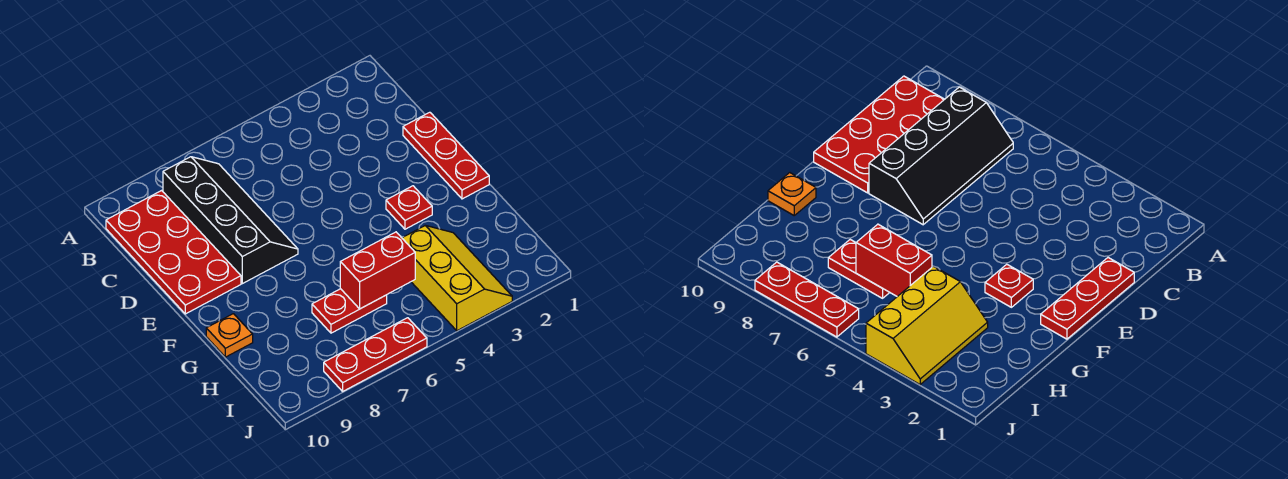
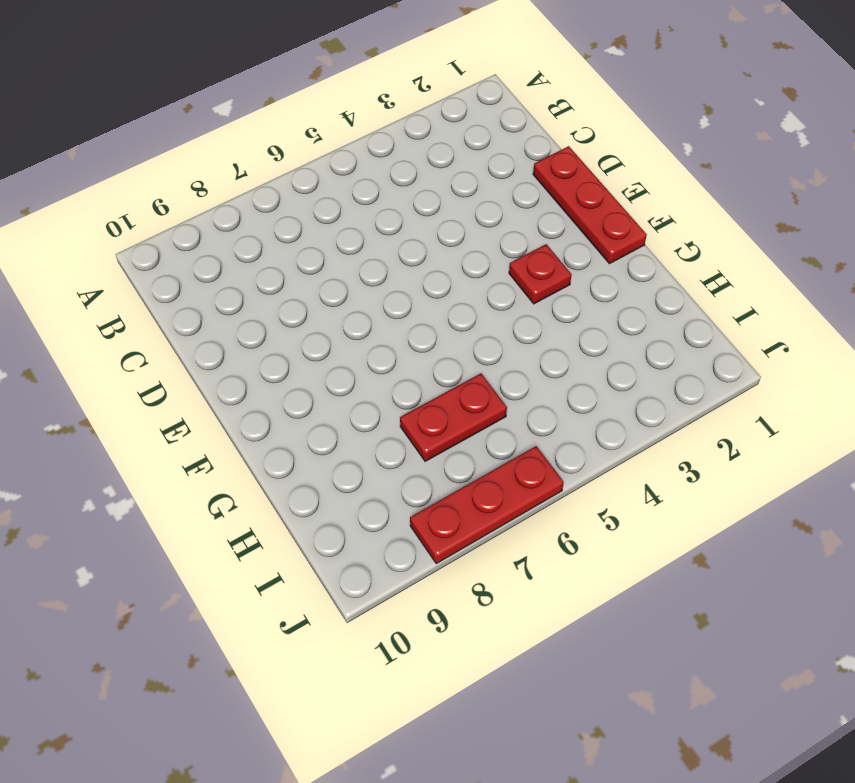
none -> black slope B7:E8 level 1 top 8
none -> red plate B9:E10 level 1

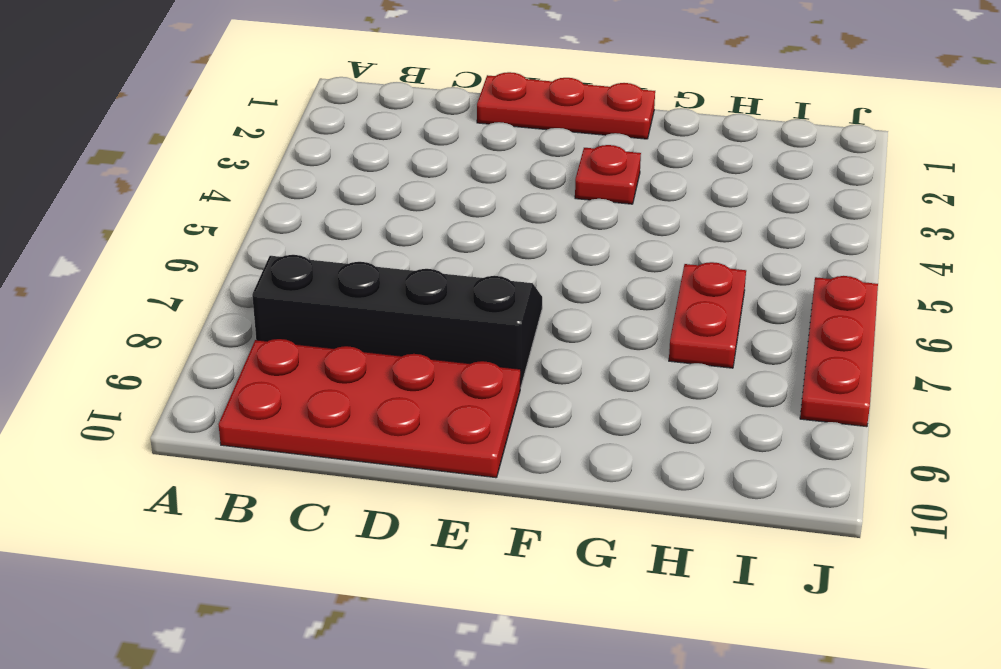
none -> orange plate G10 level 1
none -> yellow slope H3:J4 level 1 top 4

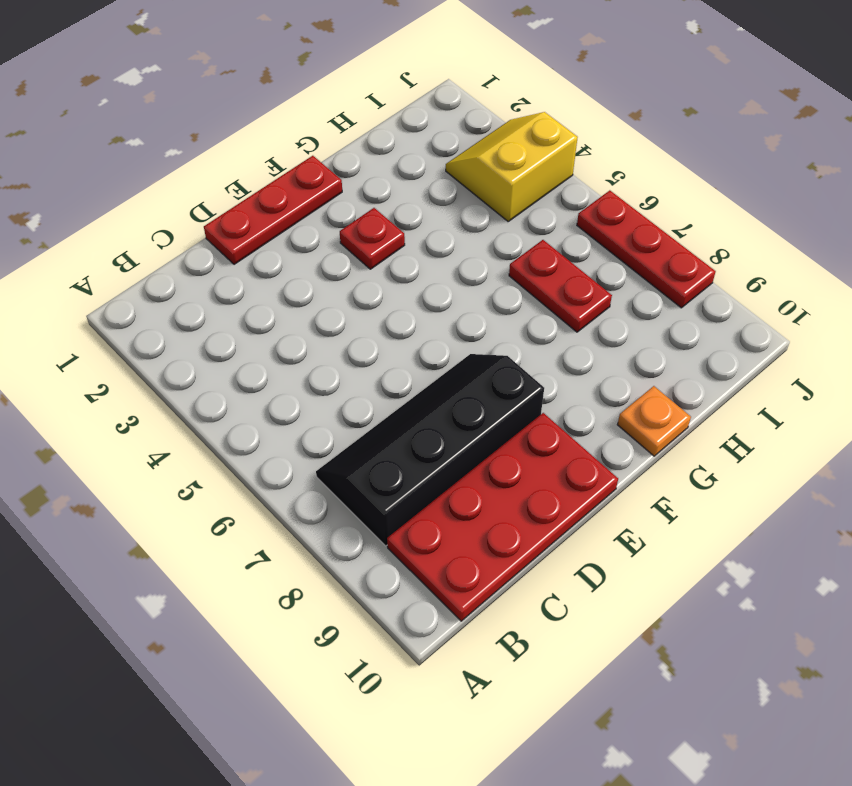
yellow slope I3:J4 level 1 top 4 -> yellow slope H3:J4 level 1 top 4
none -> red brick H5:H6 level 2

